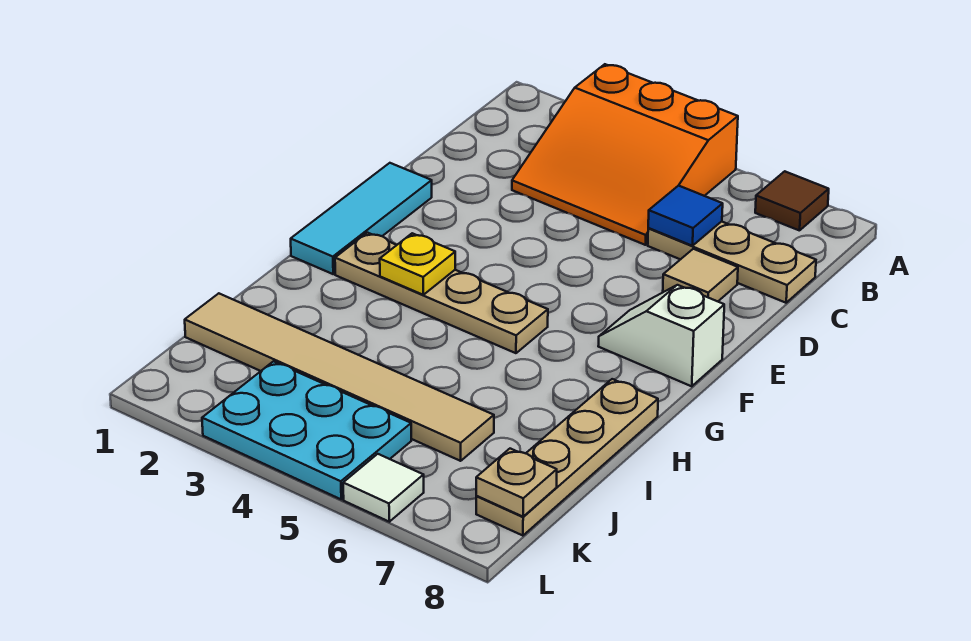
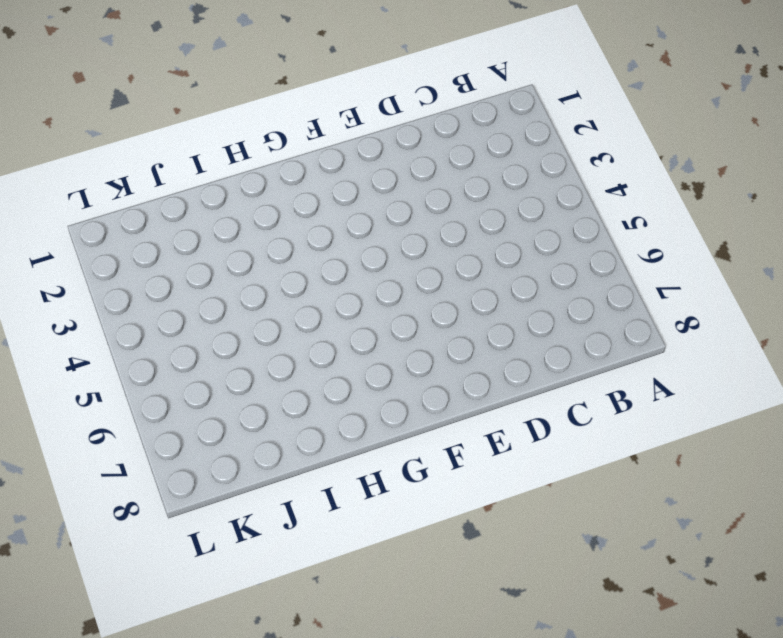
none -> orange slope A3:C5 level 1 top A
none -> brown tile A7 level 1
none -> tan plate C6:C8 level 1

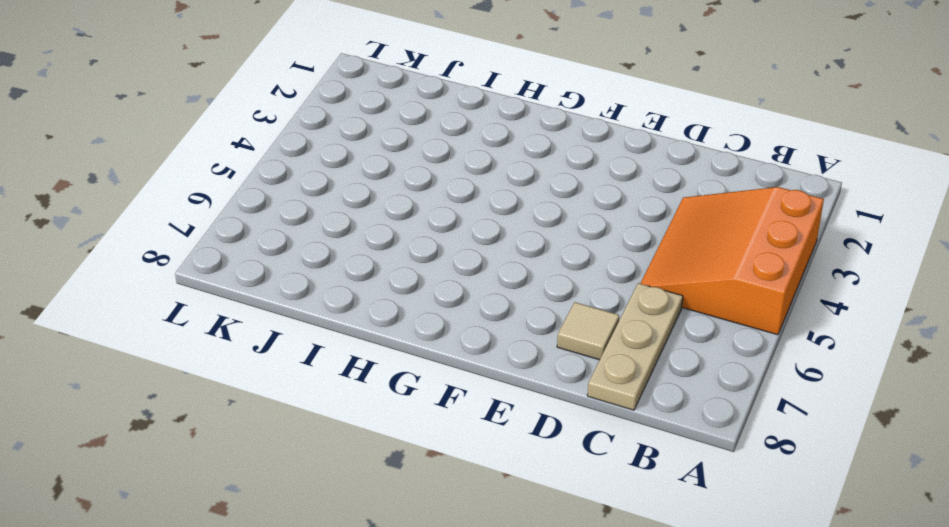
none -> brown tile A7 level 1
none -> cyan tile E1:G1 level 1
none -> white slope F7:F8 level 1 top 8

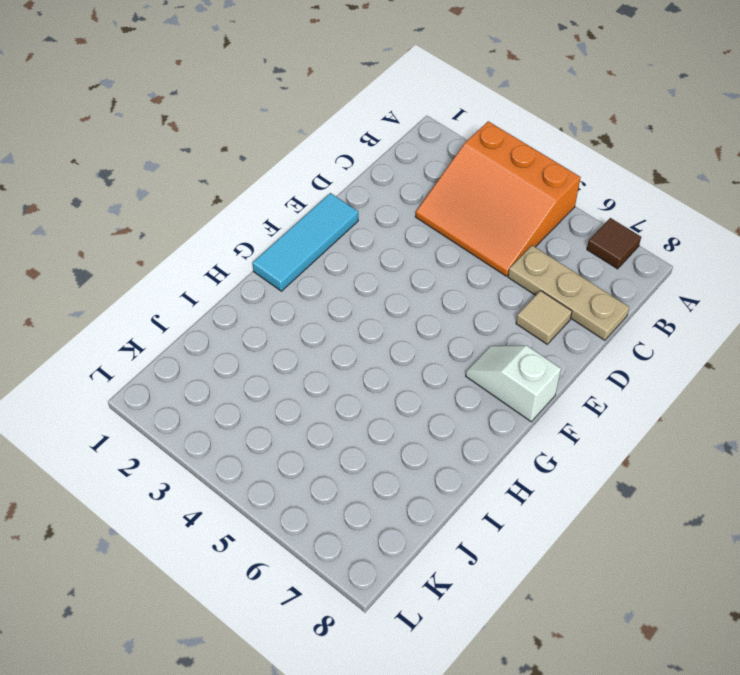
none -> tan plate G2:G5 level 1
none -> tan plate H8:K8 level 1
none -> tan tile J1:J6 level 1

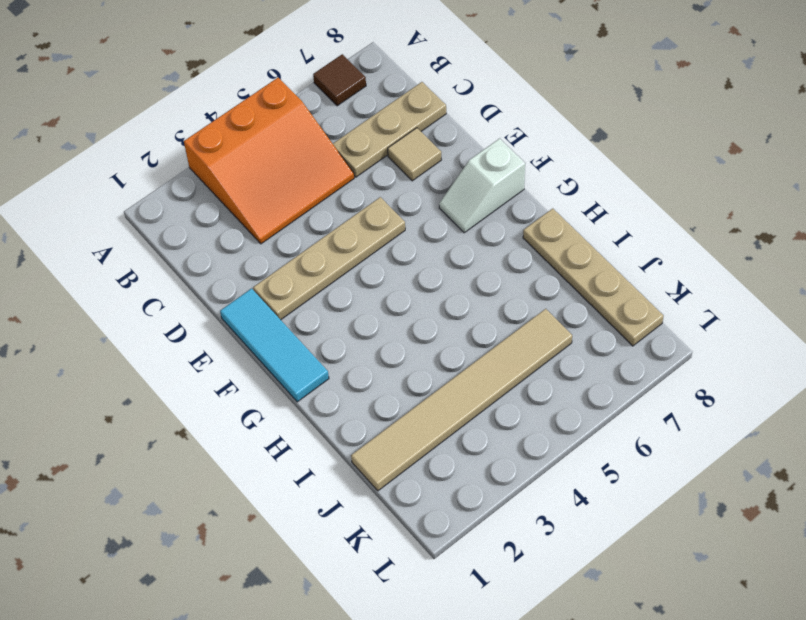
tan plate E2:E5 level 1 -> tan plate G2:G5 level 1
none -> cyan plate K3:L5 level 1
none -> white tile L6 level 1
none -> blue tile C6 level 2

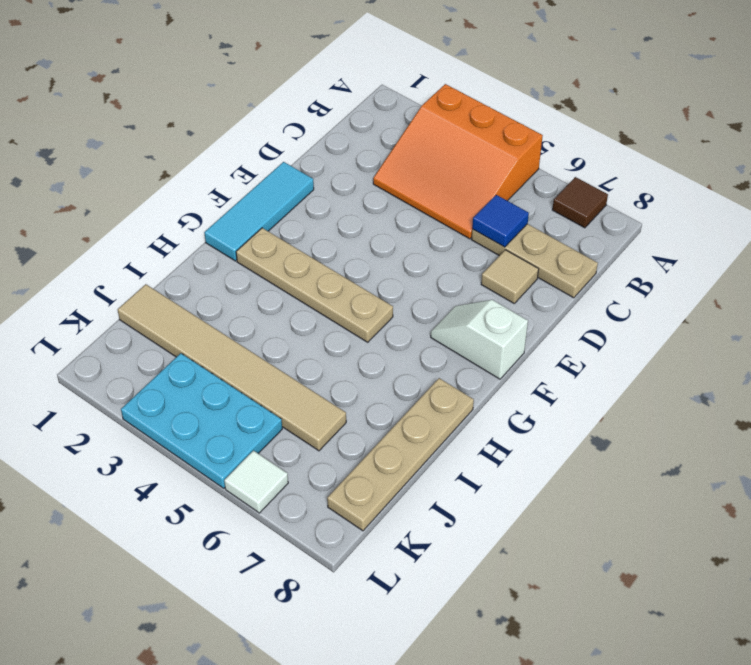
none -> yellow plate G3 level 2
none -> tan plate K8 level 2

